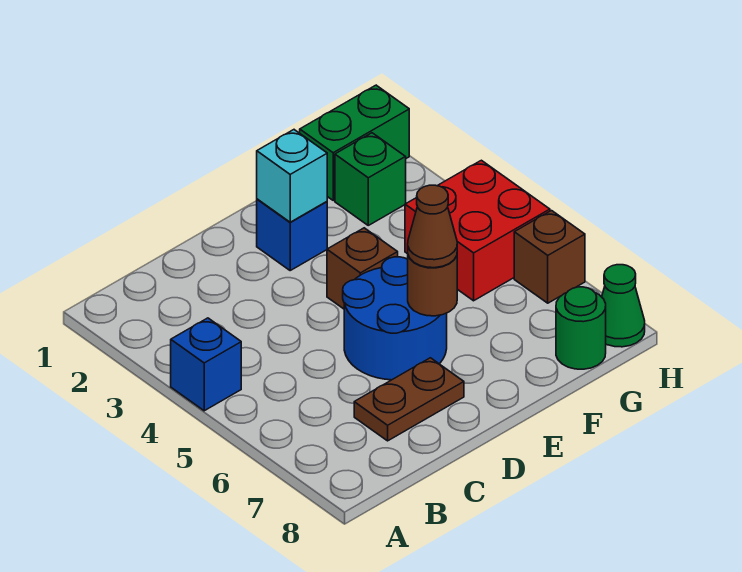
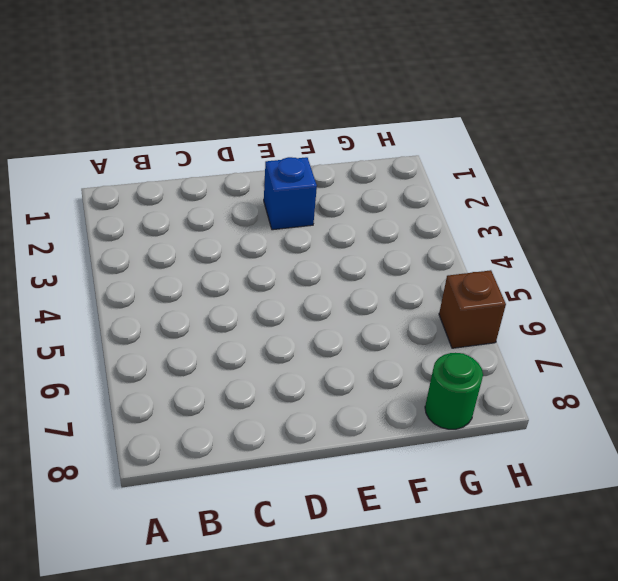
none -> blue brick A4 level 1
none -> brown plate C7:D7 level 1
none -> blue round brick D5:E6 level 1

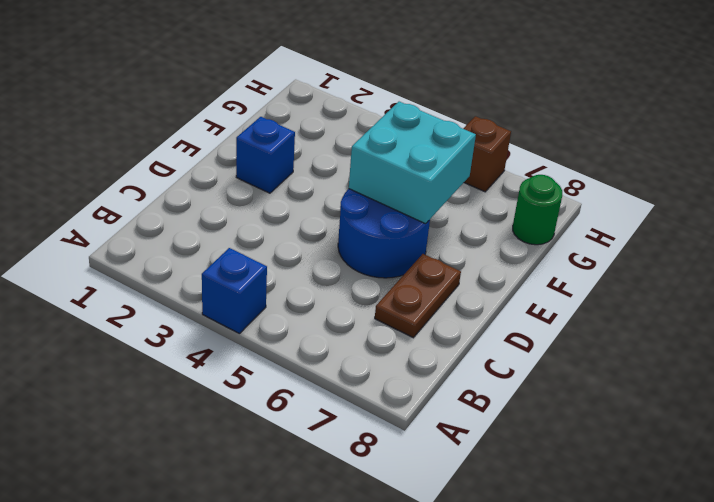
cyan brick E5:F6 level 2 -> brown round brick E6 level 2
none -> brown brick E4 level 1
none -> green brick G1:H1 level 1
none -> green brick G2 level 1

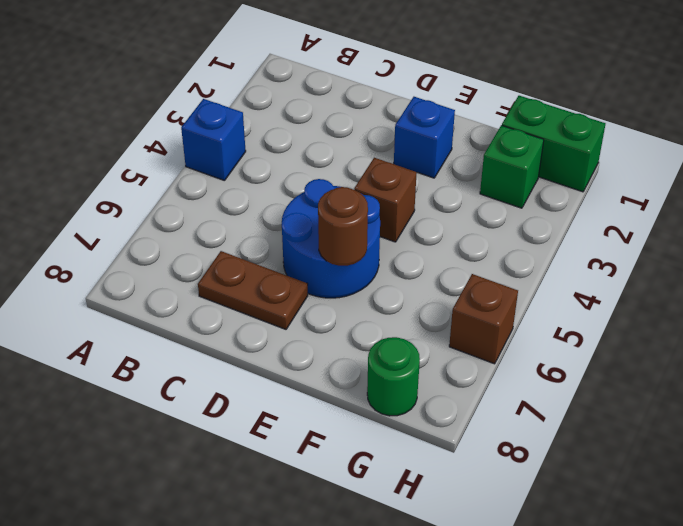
none -> red brick G4:H5 level 1
none -> green cone H8 level 1
none -> cyan brick E2 level 2

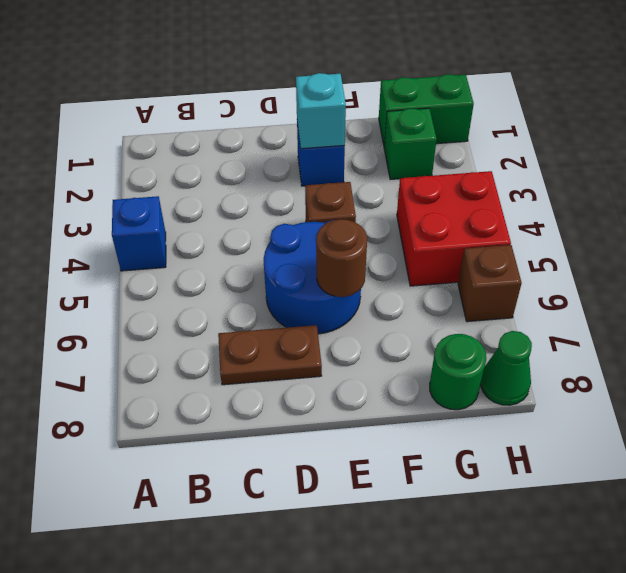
none -> brown cone E6 level 3

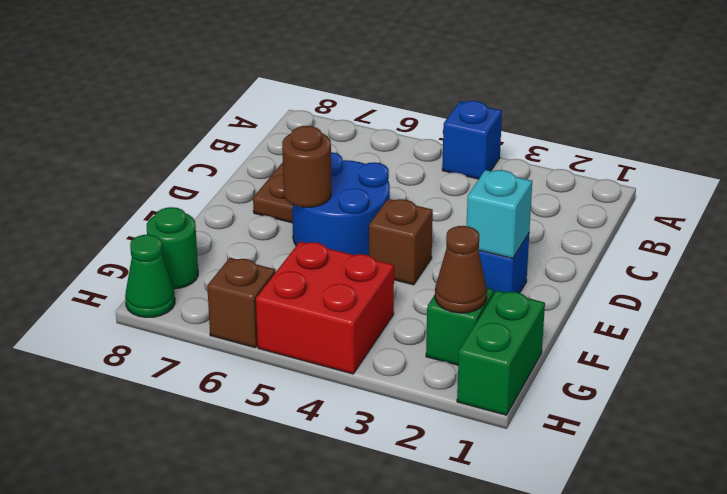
brown cone G2 level 2 -> brown cone E6 level 3

